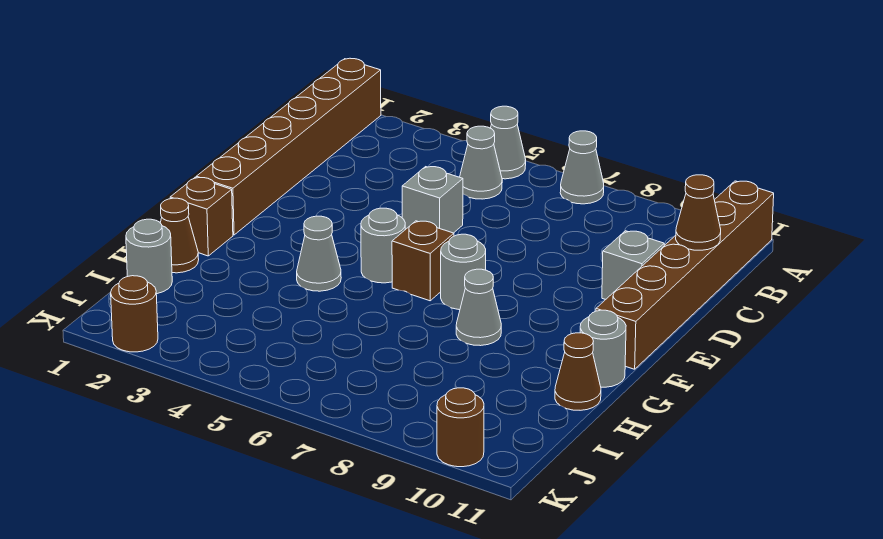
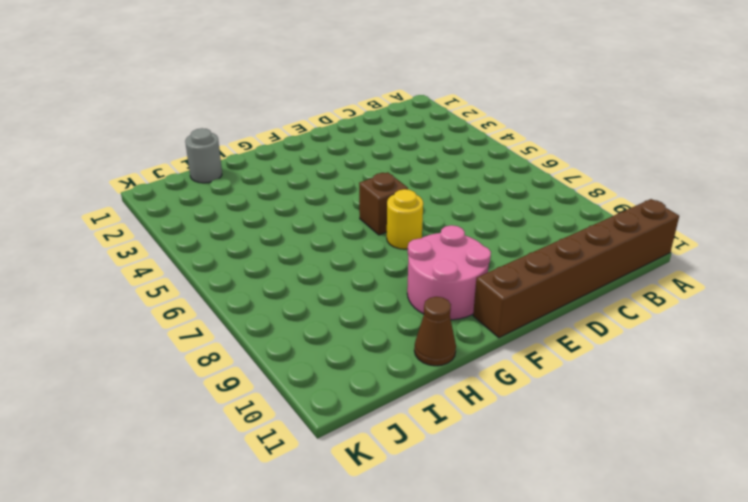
yellow round brick F7 level 1 -> grey round brick F7 level 1
pink round brick F9:G10 level 1 -> none
none -> brown brick A1:F1 level 1
none -> grey cone A5 level 1
none -> grey cone A7 level 1

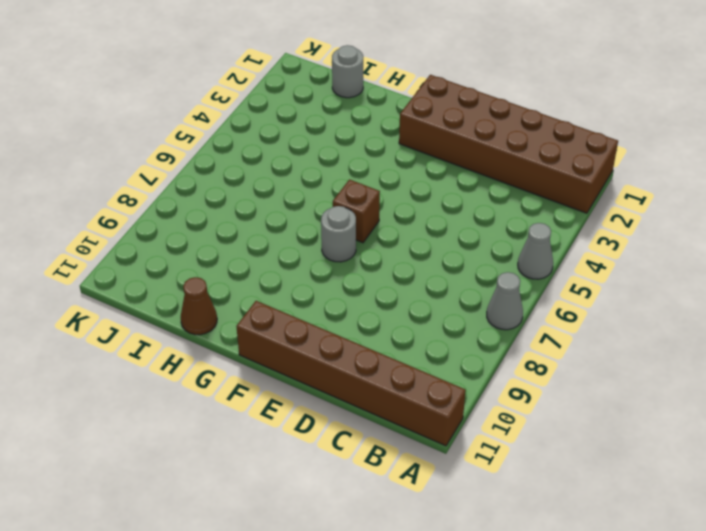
brown brick A1:F2 level 1 -> brown brick A1:F1 level 1
none -> grey cone B5 level 1
none -> grey brick D5 level 1
none -> grey brick D10 level 1

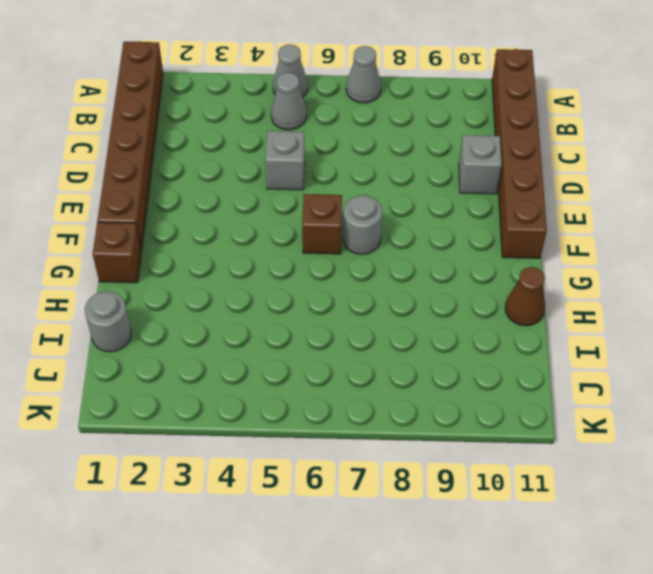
none -> grey round brick F5 level 1
none -> grey cone G4 level 1
none -> grey cone G8 level 1

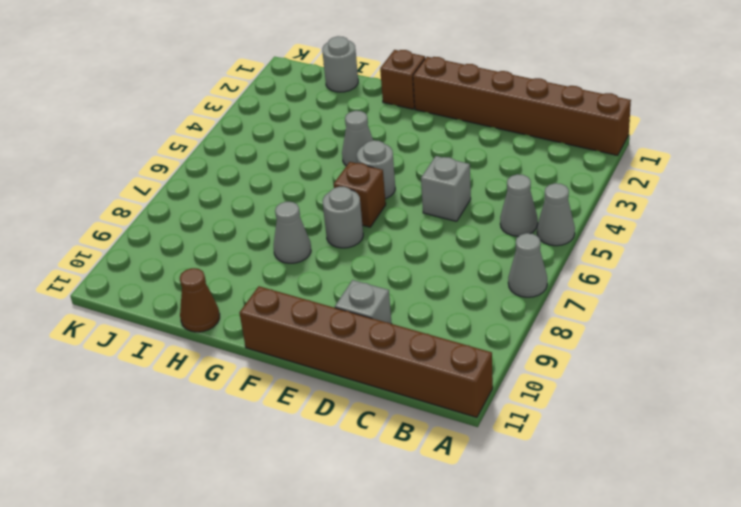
none -> grey round brick G11 level 1
none -> brown cone H1 level 1
none -> brown round brick K2 level 1

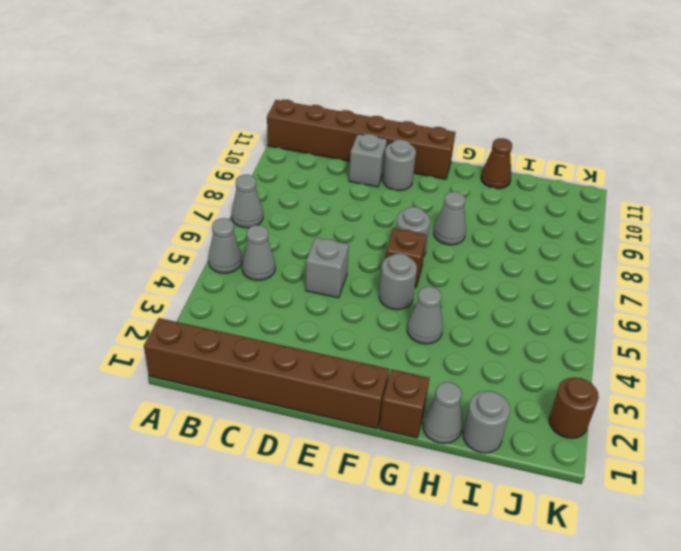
grey round brick E10 level 1 -> grey round brick G11 level 1
grey cone H1 level 1 -> brown cone H1 level 1
none -> brown round brick K10 level 1
none -> brown cone C11 level 2

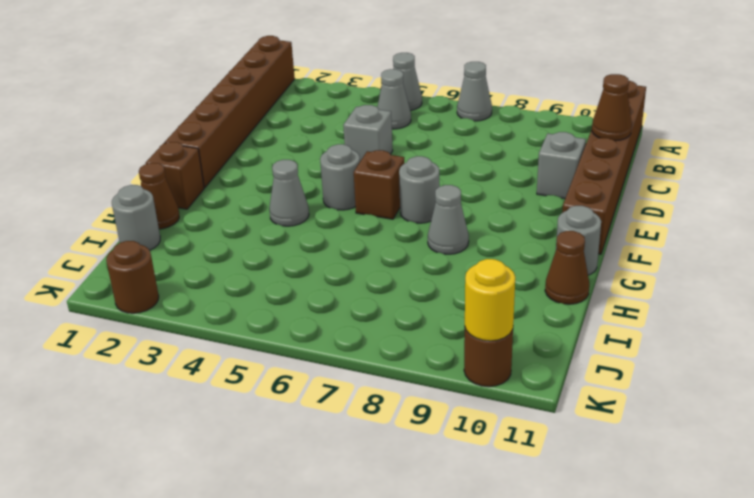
yellow round brick K10 level 2 -> none

